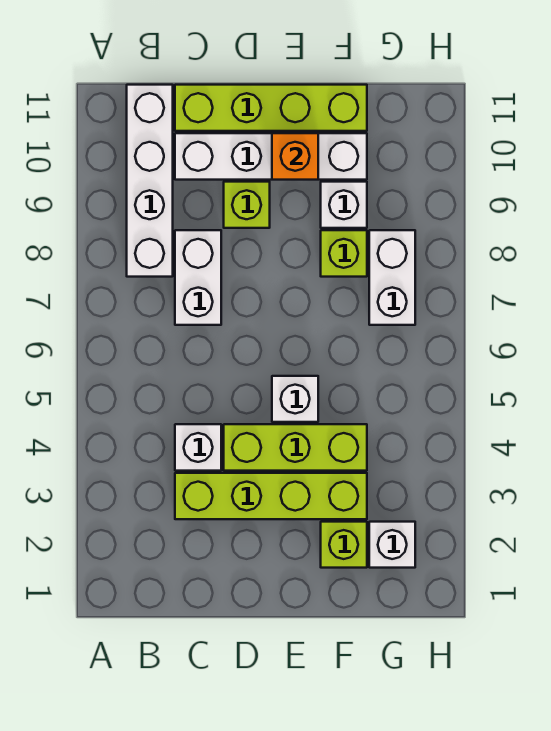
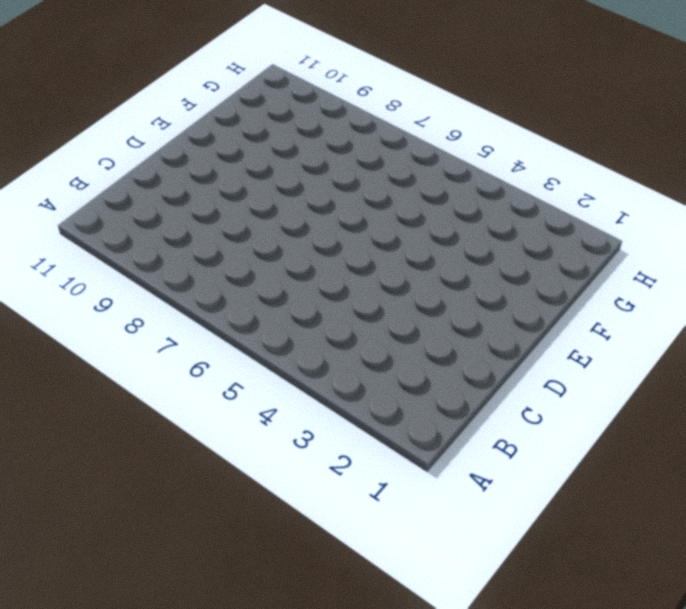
none -> white brick B8:B11 level 1
none -> lime brick C3:F3 level 1
none -> white brick C4 level 1

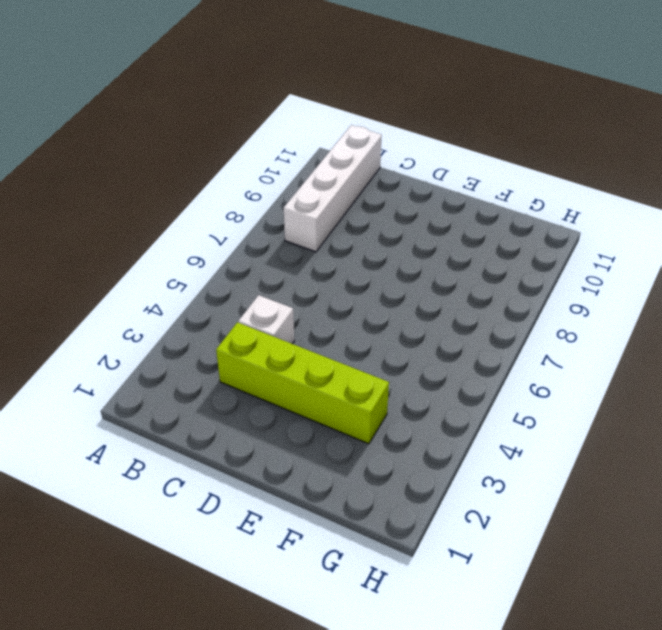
none -> white brick C7:C8 level 1
none -> white brick C10:F10 level 1
none -> lime brick C11:F11 level 1

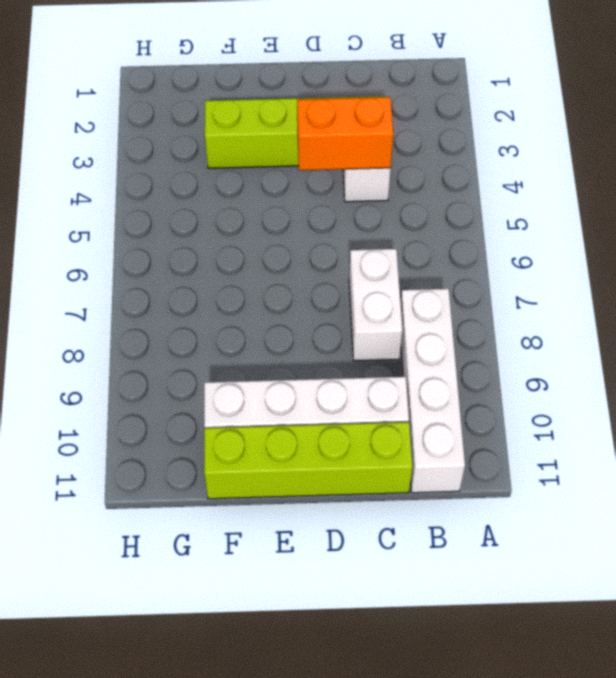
orange brick C4:D4 level 2 -> none
none -> lime brick D4:F4 level 1
none -> lime brick D9 level 1
none -> white brick E5 level 1

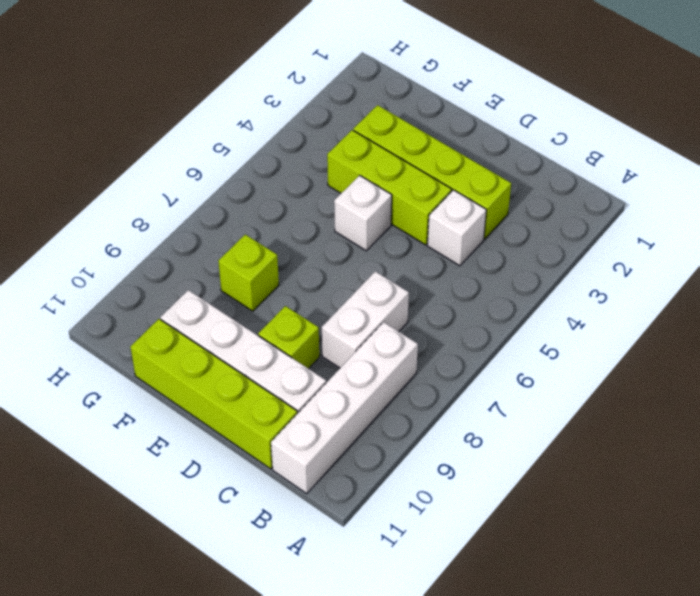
none -> lime brick F2 level 1
none -> white brick F9 level 1
none -> white brick G2 level 1

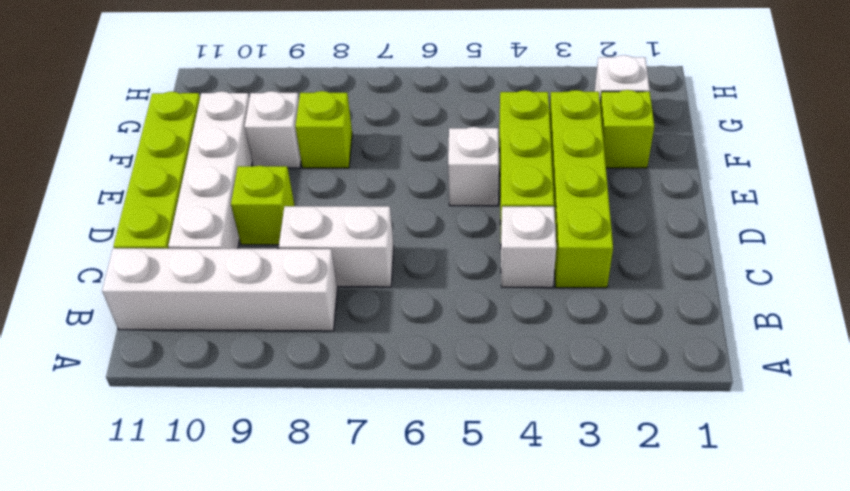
none -> white brick G7:G8 level 1
none -> orange brick E10 level 2

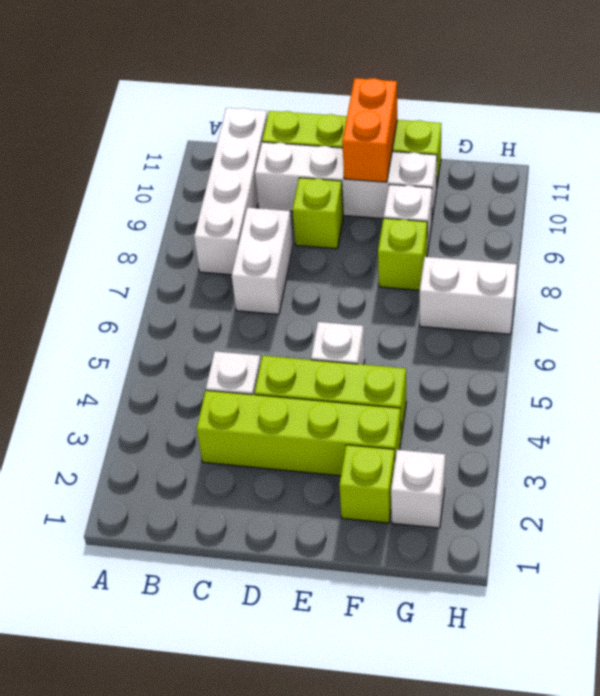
orange brick E10:E11 level 2 -> orange brick E10 level 2
white brick G7:H7 level 1 -> white brick G7:G8 level 1

